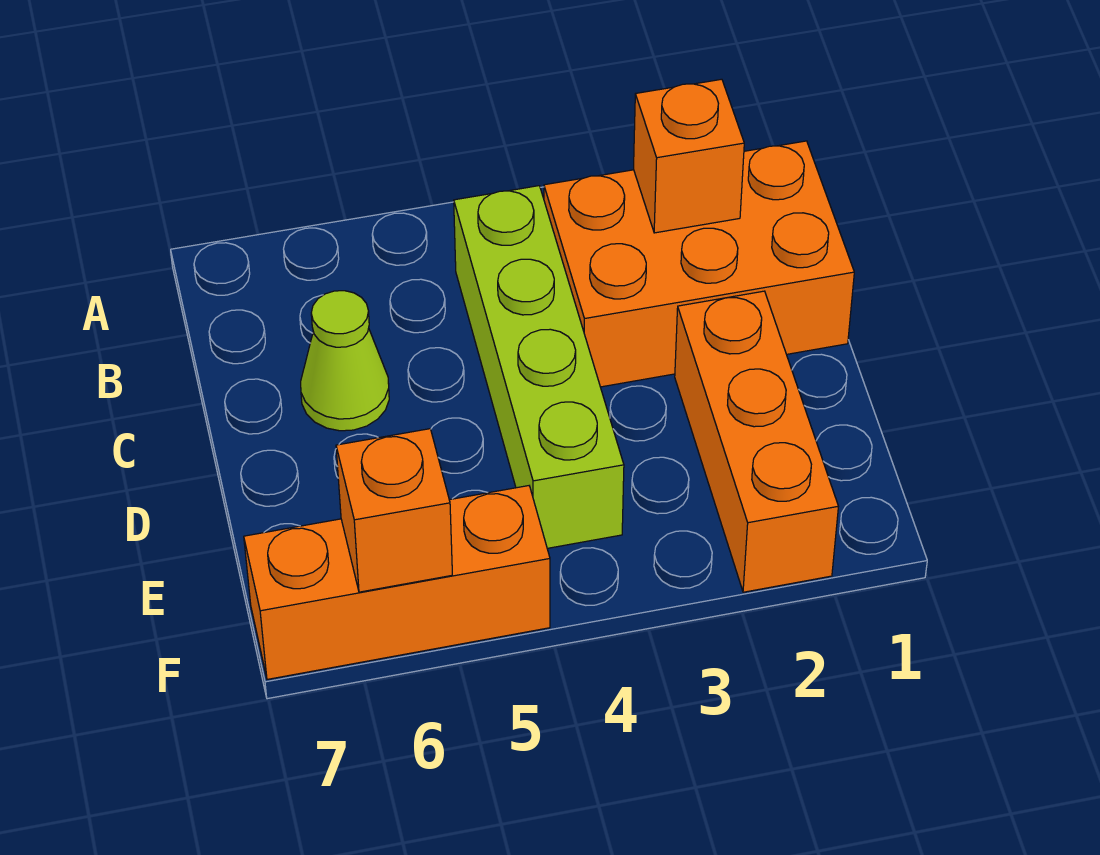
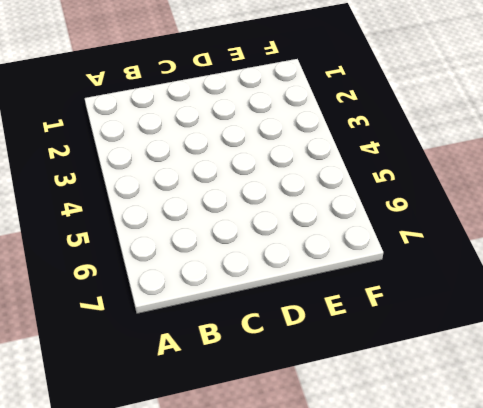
none -> orange brick B1:C3 level 1
none -> lime brick B4:E4 level 1

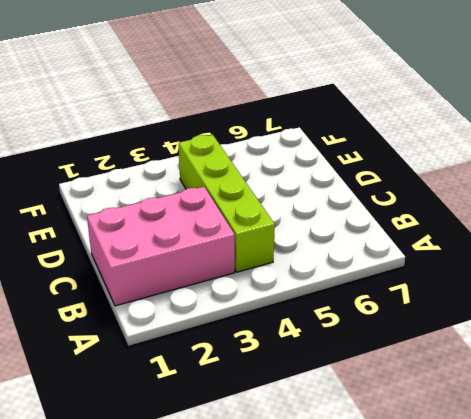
pink brick B1:C3 level 1 -> orange brick B1:C3 level 1
none -> lime cone C6 level 1
none -> orange brick D2:F2 level 1

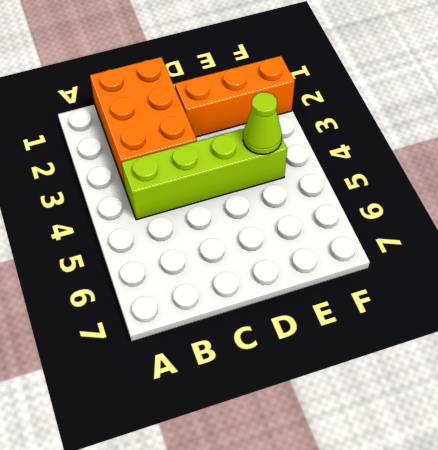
lime cone E4 level 2 -> lime cone C6 level 1
none -> orange brick F5:F7 level 1
none -> orange brick B2 level 2

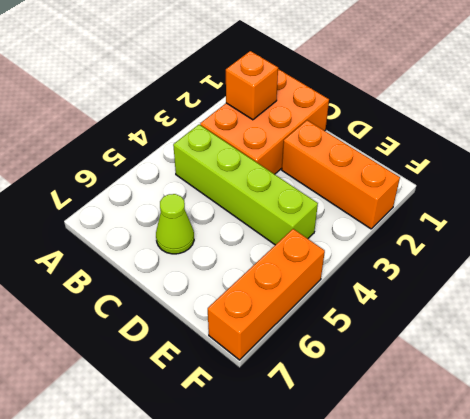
none -> orange brick F6 level 2

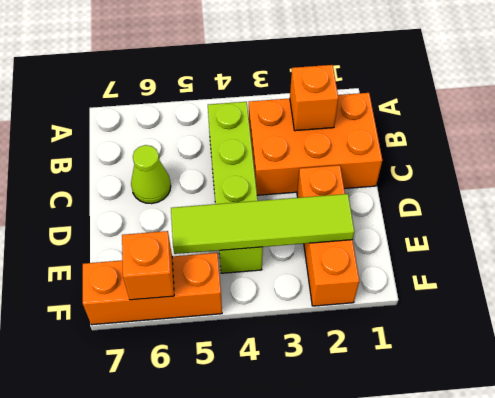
lime tile E2:E5 level 2 -> none

